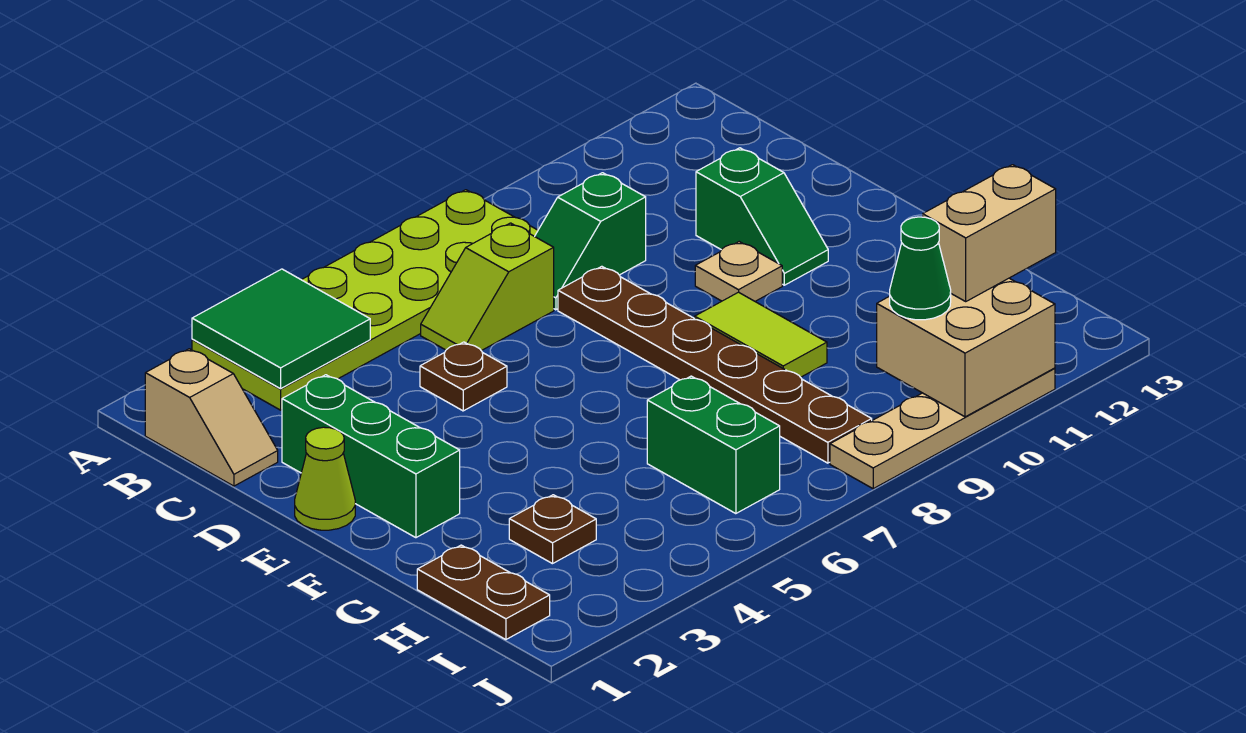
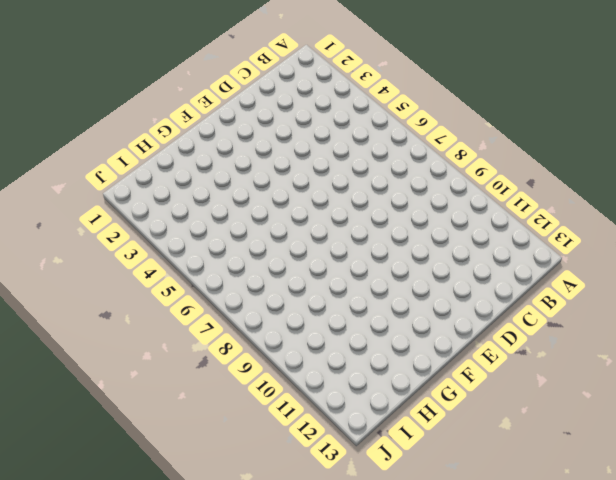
none -> lime plate A3:B8 level 1
none -> tan slope B1:C1 level 1 top B
none -> lime slope C6:C7 level 1 top 7

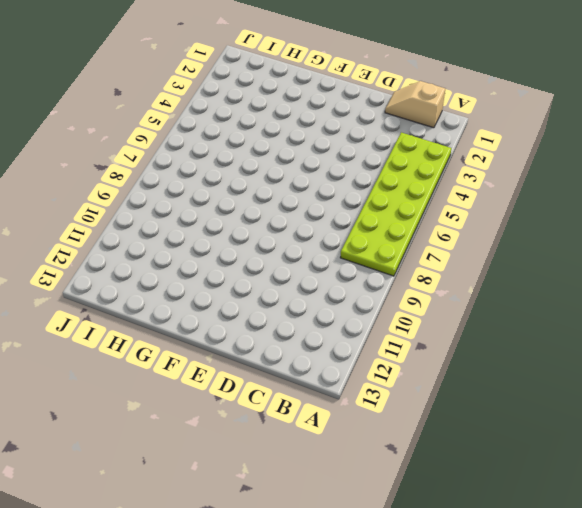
none -> lime slope C6:C7 level 1 top 7
none -> green slope C8:C9 level 1 top 9
none -> green brick D2:F2 level 1

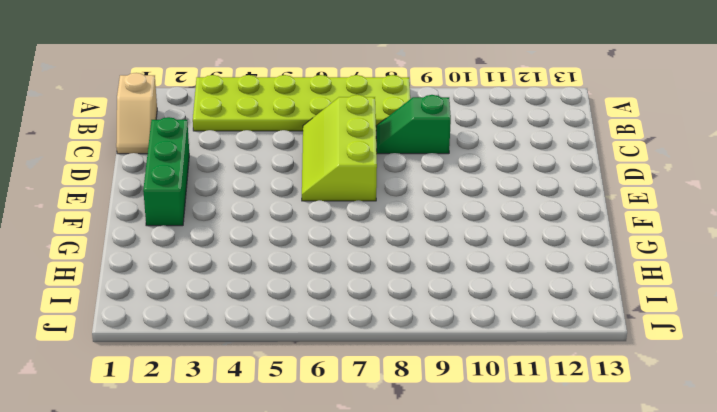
lime slope C6:E7 level 1 top 7 -> lime slope C6:C7 level 1 top 7
none -> brown plate D5 level 1
none -> brown plate D8:I8 level 1
none -> green slope D11:E11 level 1 top D

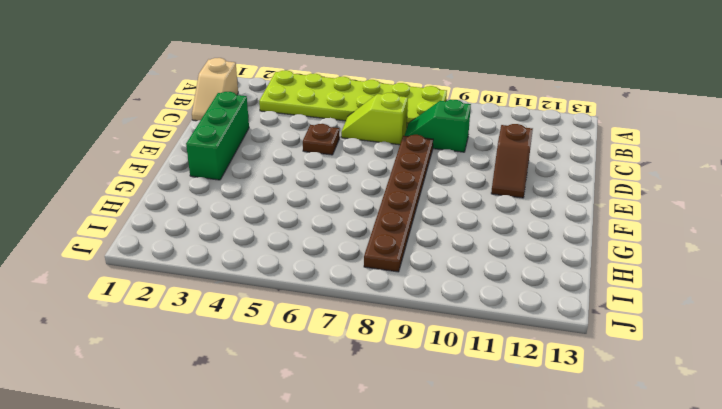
brown slope D11:E11 level 1 top D -> green slope D11:E11 level 1 top D
none -> lime cone E1 level 1
none -> tan plate E10 level 1
none -> lime tile F9:G9 level 1

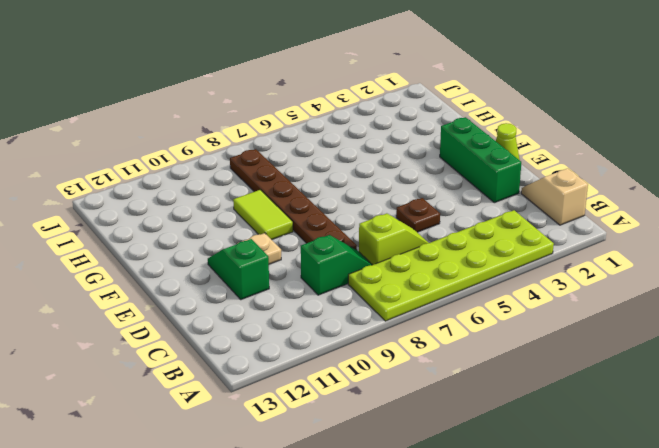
none -> brown plate H1:I1 level 1
none -> brown plate H3 level 1
none -> green brick H6:I6 level 1

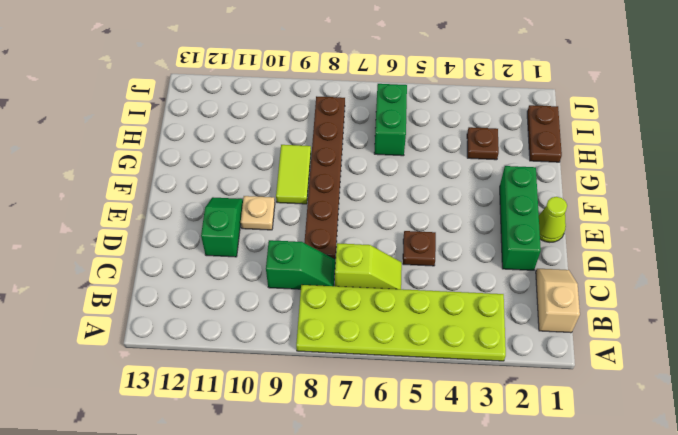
none -> tan plate J8:J11 level 1
none -> green tile A3:B4 level 2
none -> tan brick I10:J11 level 2

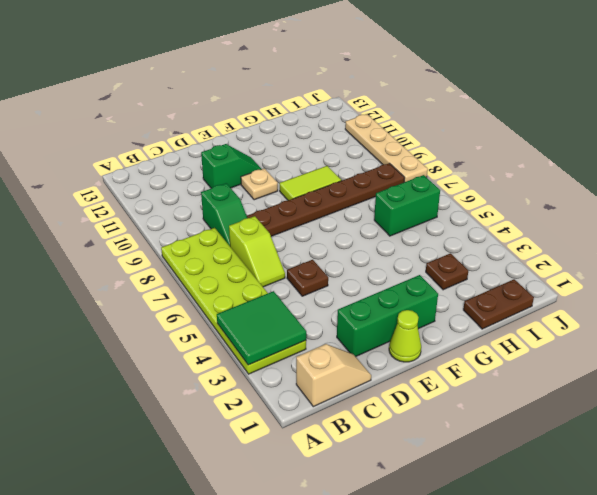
none -> tan brick I10:J11 level 2
none -> green cone I10 level 3
none -> tan brick I11:I12 level 3

